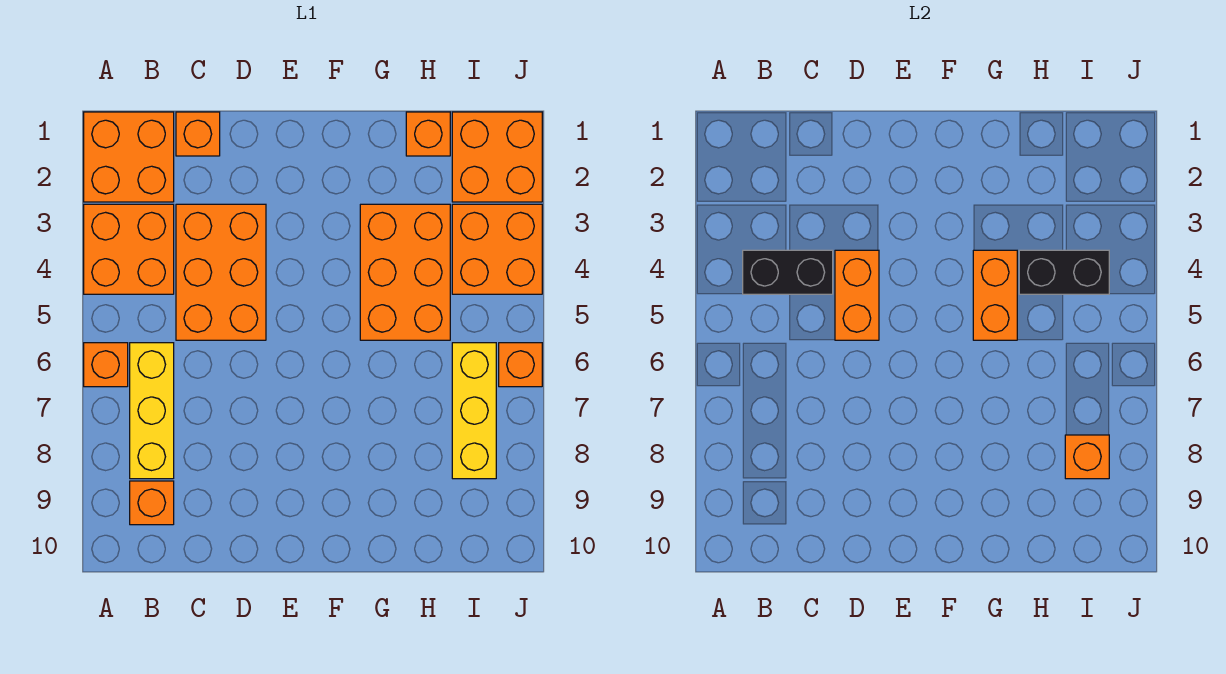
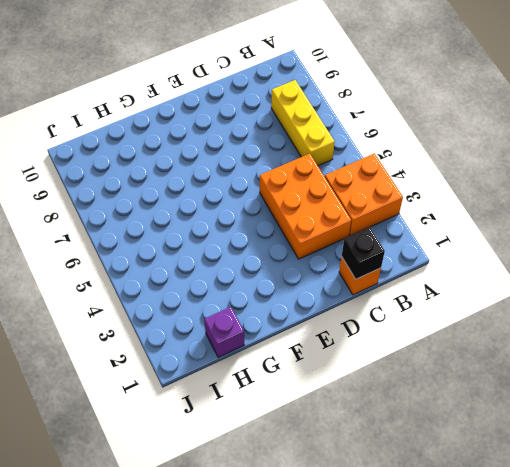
black brick C1 level 2 -> none
purple brick H1 level 1 -> orange brick H1 level 1
none -> orange brick A1:B2 level 1
none -> orange brick A6 level 1
none -> orange brick B9 level 1

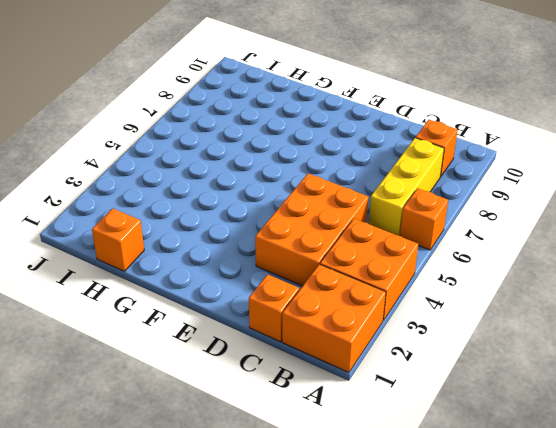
none -> orange brick G3:H5 level 1
none -> orange brick I1:J2 level 1
none -> orange brick I3:J4 level 1

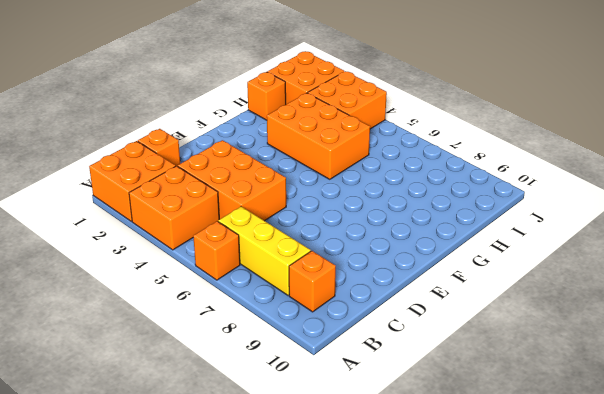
none -> yellow brick I6:I8 level 1
none -> orange brick J6 level 1
none -> black brick B4:C4 level 2

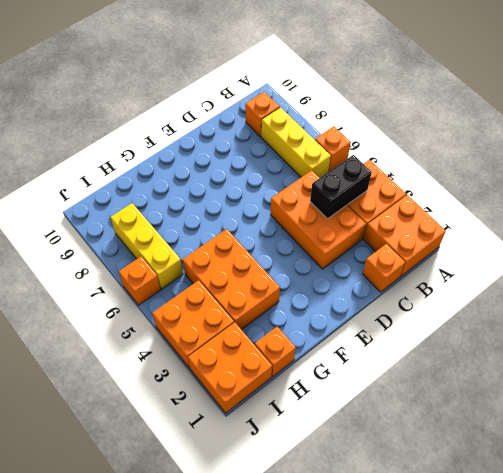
none -> orange brick D4:D5 level 2
none -> orange brick G4:G5 level 2
none -> black brick H4:I4 level 2

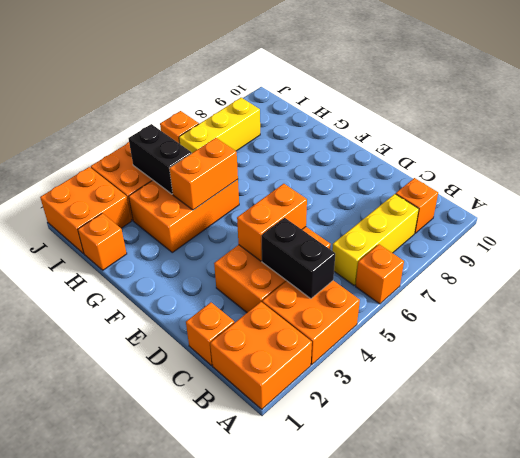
none -> orange brick I8 level 2

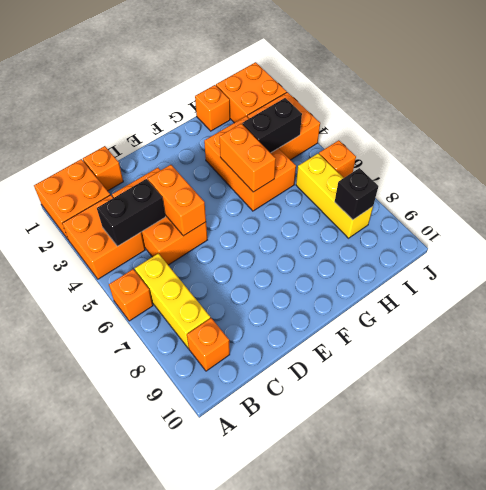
black brick I8 level 2 -> orange brick I8 level 2

